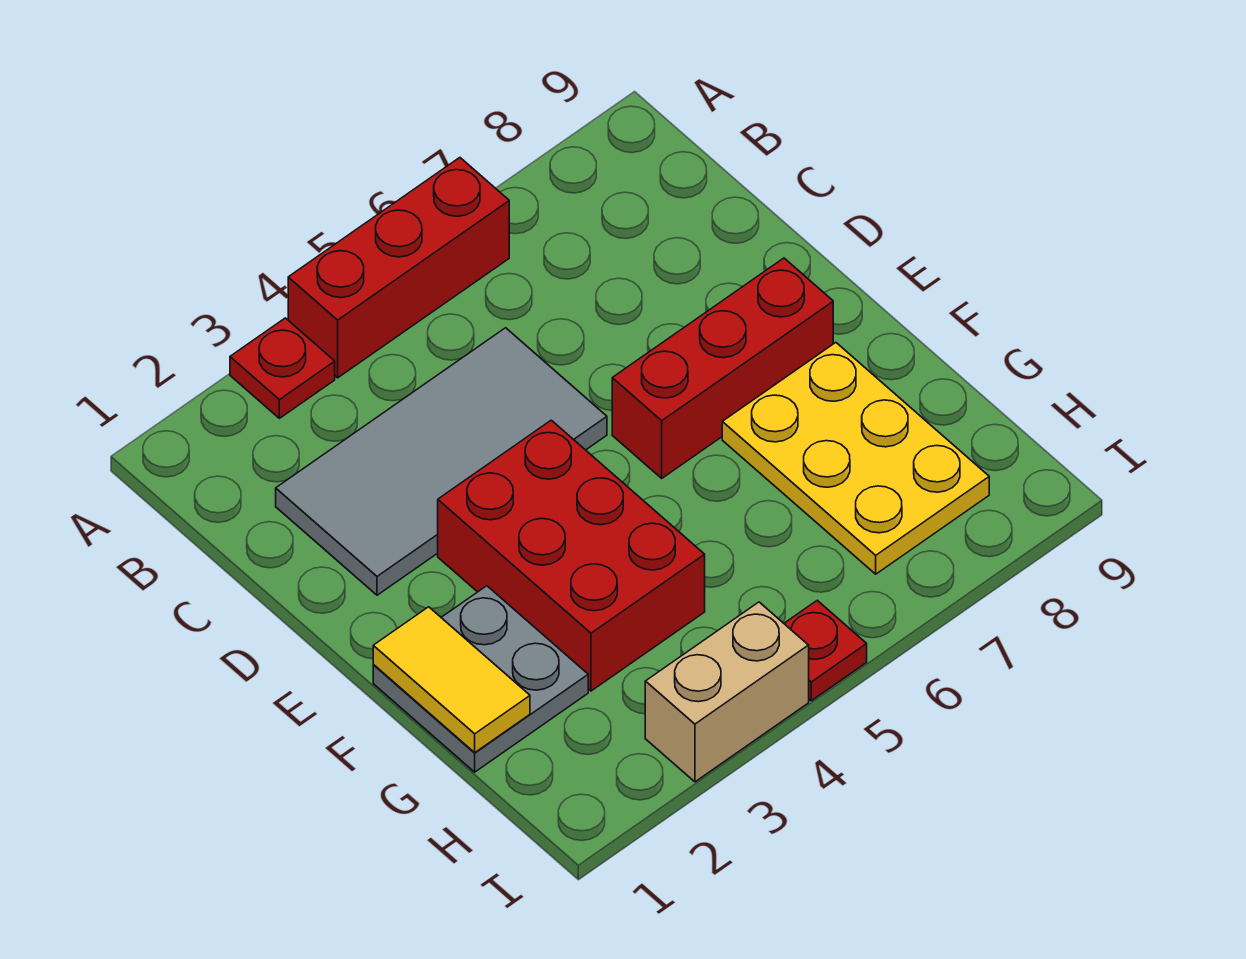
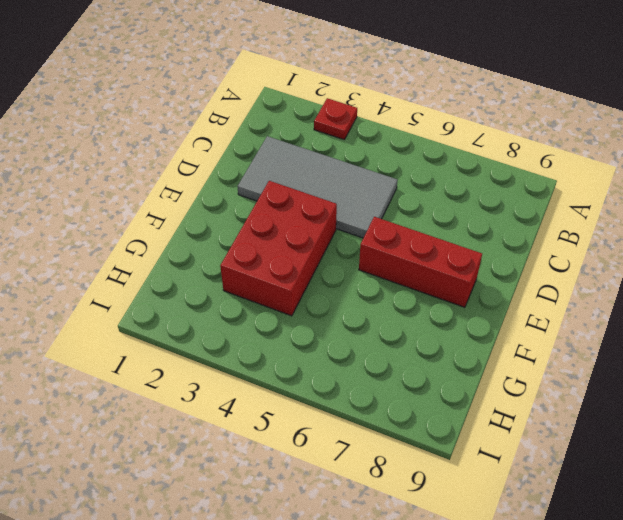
none -> red brick A4:A6 level 1
none -> grey plate F1:G2 level 1

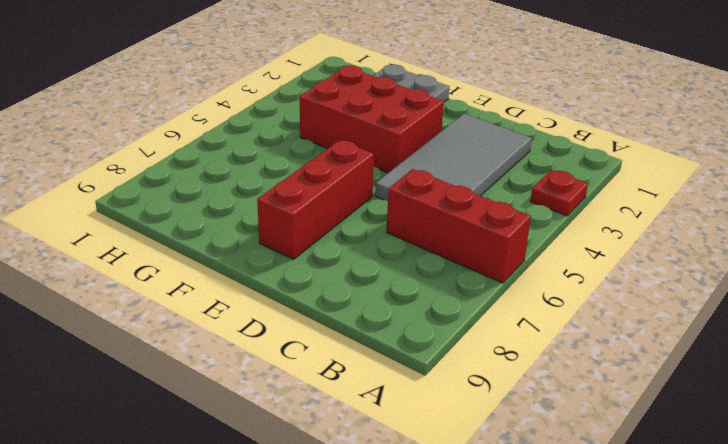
red brick A6:C6 level 1 -> red brick A4:A6 level 1
none -> yellow plate F7:H8 level 1
none -> tan brick I3:I4 level 1

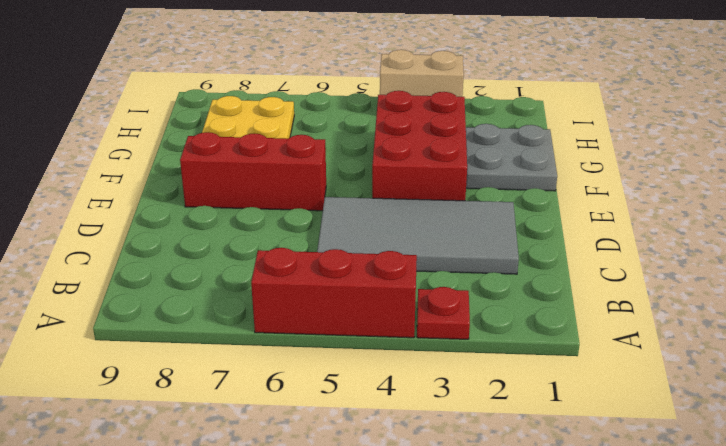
none -> red plate I5 level 1
none -> yellow tile F1:G1 level 2

